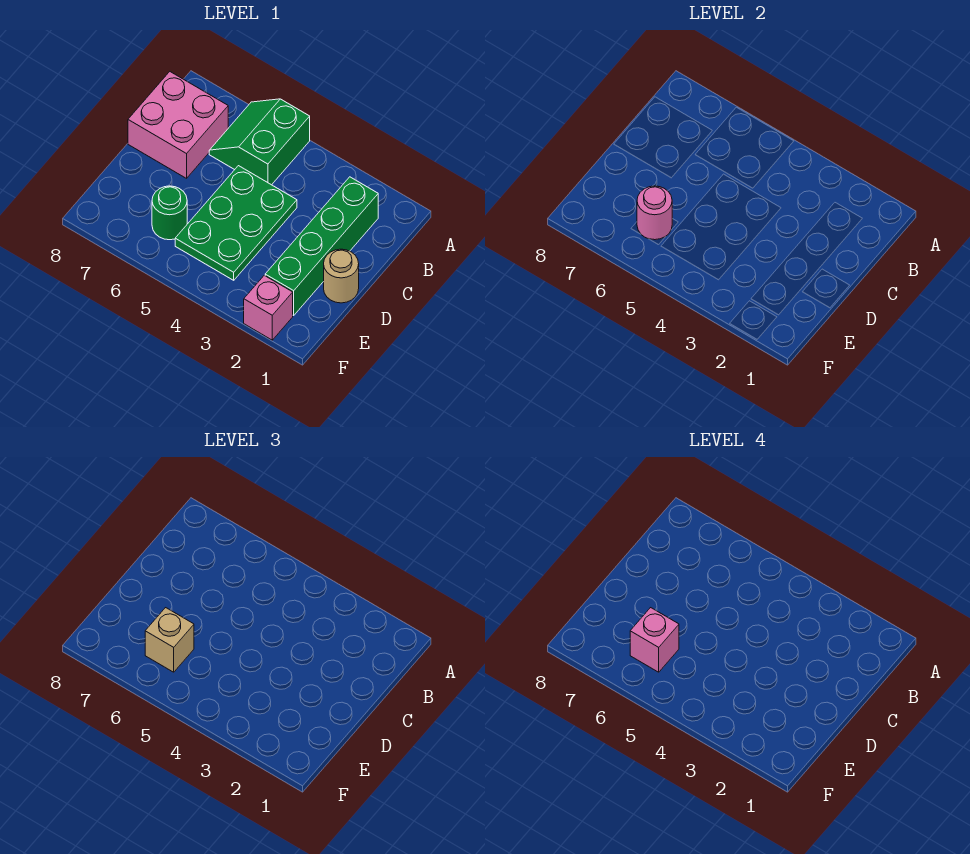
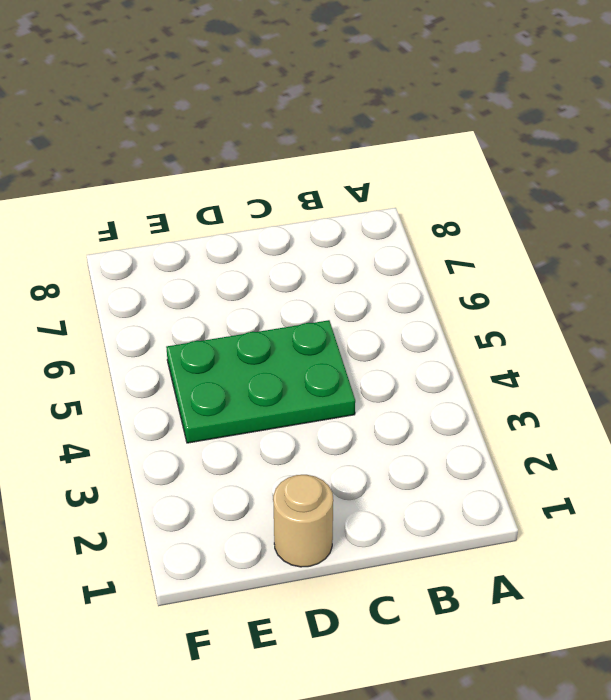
none -> green slope A5:B6 level 1 top 5
none -> green brick B2:E2 level 1

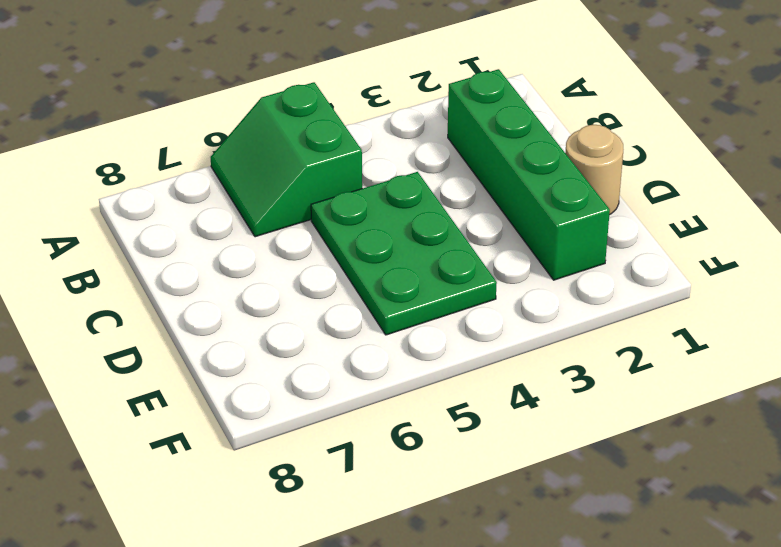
none -> pink brick B7:C8 level 1
none -> green round brick E6 level 1

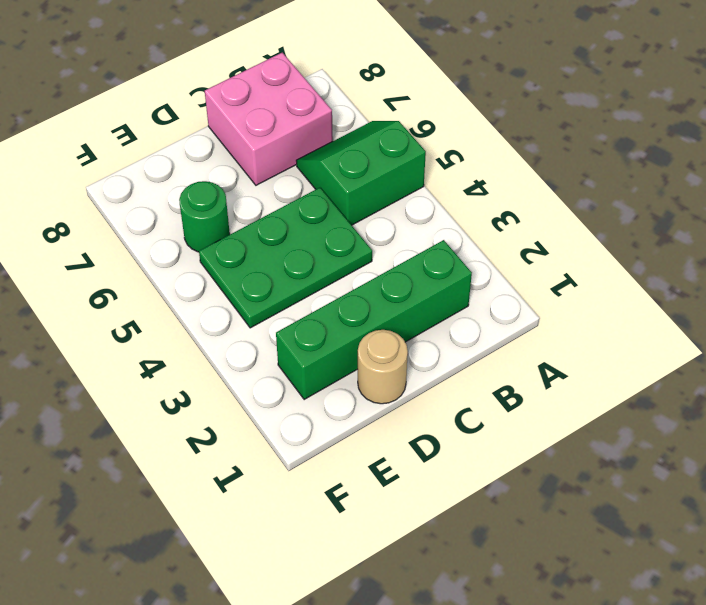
none -> pink brick F2 level 1
none -> pink round brick E6 level 2

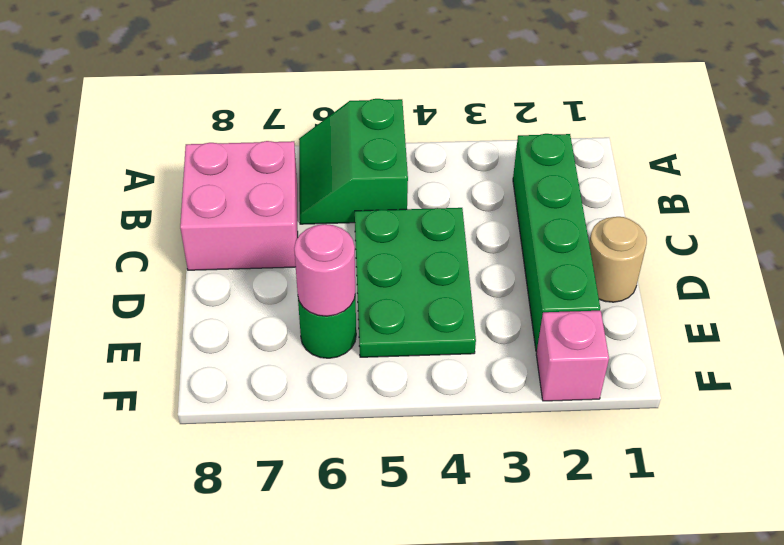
none -> tan brick E6 level 3
none -> pink brick E6 level 4

